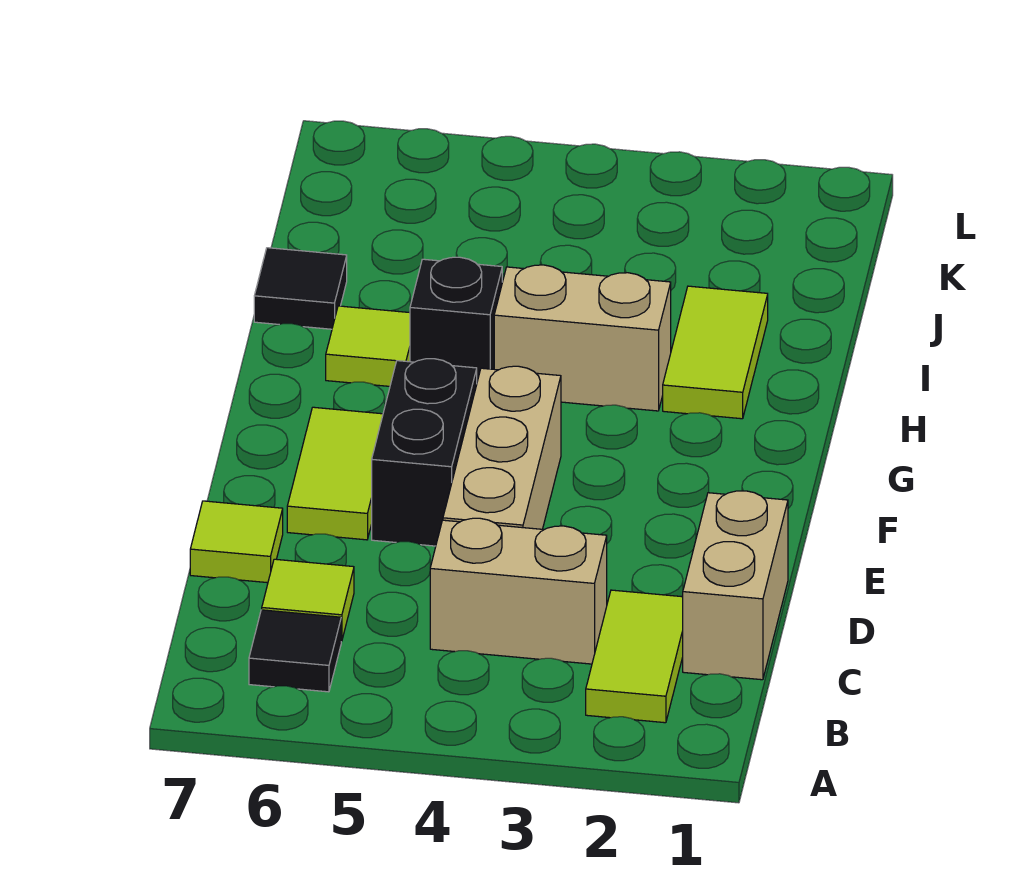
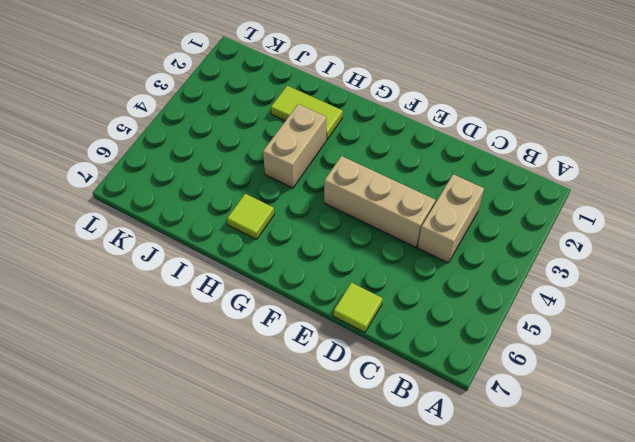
none -> lime tile B2:C2 level 1
none -> black tile B6 level 1
none -> tan brick C1:D1 level 1

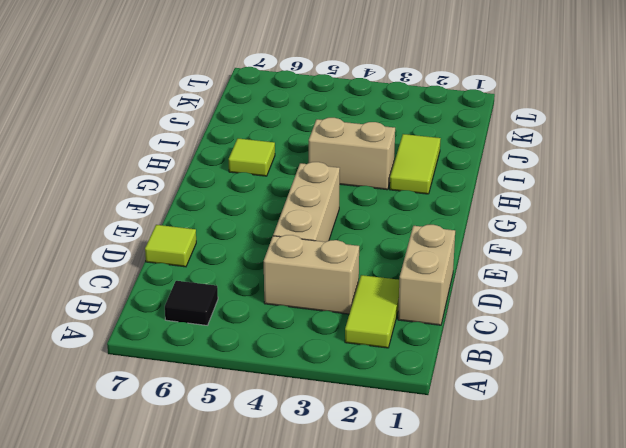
none -> lime tile C6 level 1
none -> black brick E5:F5 level 1
none -> lime tile E6:F6 level 1

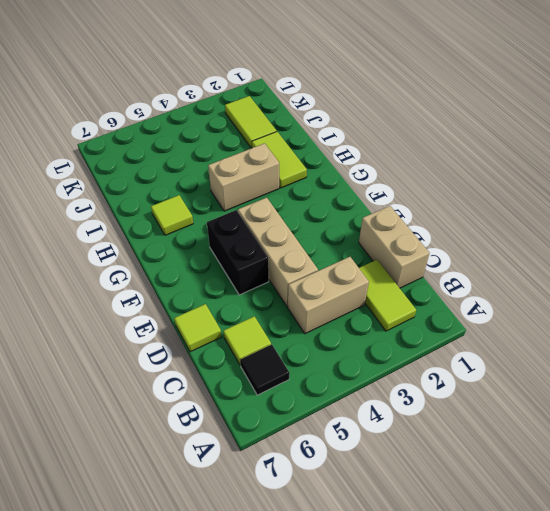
lime tile J2:K2 level 1 -> lime tile E6:F6 level 1
none -> black brick H5 level 1
none -> black tile I7 level 1

